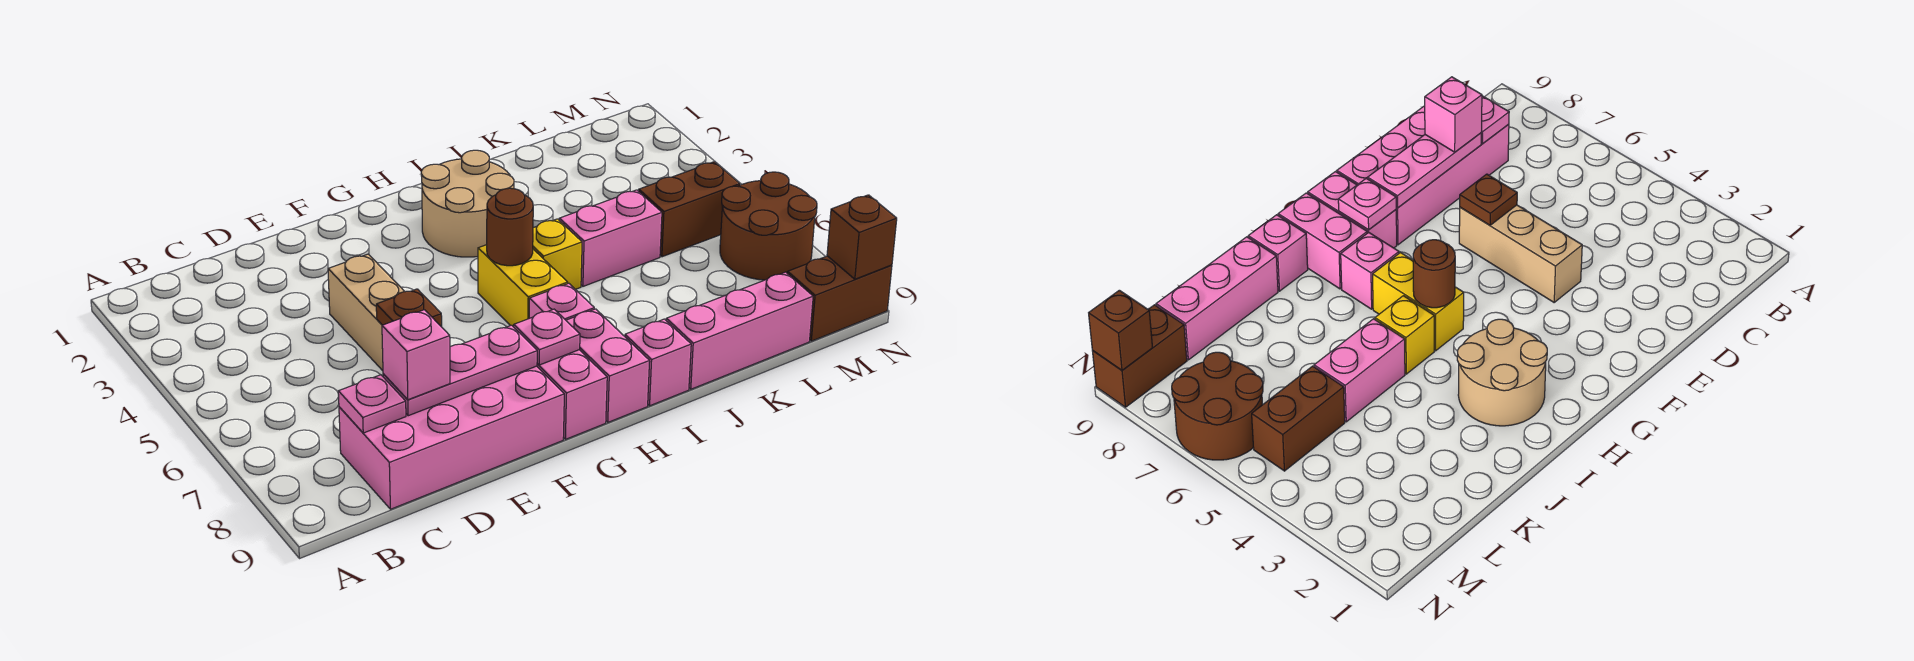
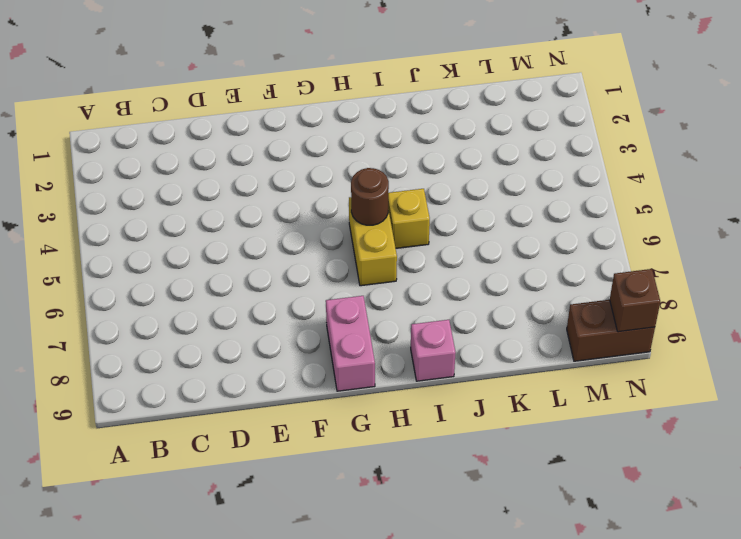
none -> pink brick C8:F9 level 1
none -> tan brick E4:E6 level 1
none -> tan round brick H2:I3 level 1

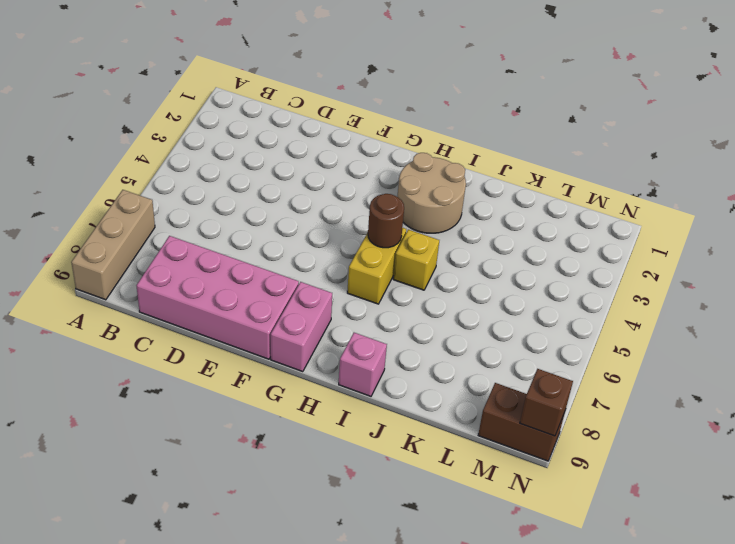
tan brick A7:A9 level 1 -> tan brick E4:E6 level 1
none -> pink brick H7 level 1
none -> pink brick H8:H9 level 1
none -> pink brick J5:K5 level 1

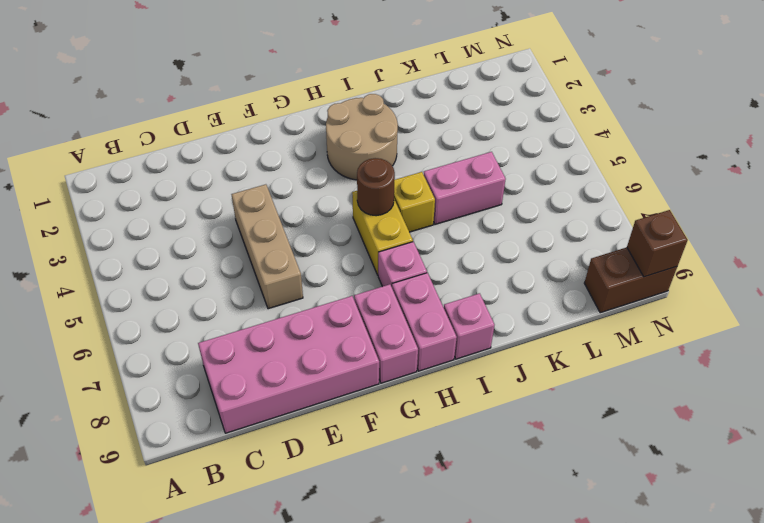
none -> pink brick J9:L9 level 1
none -> brown brick L5:M5 level 1
none -> brown round brick M6:N7 level 1

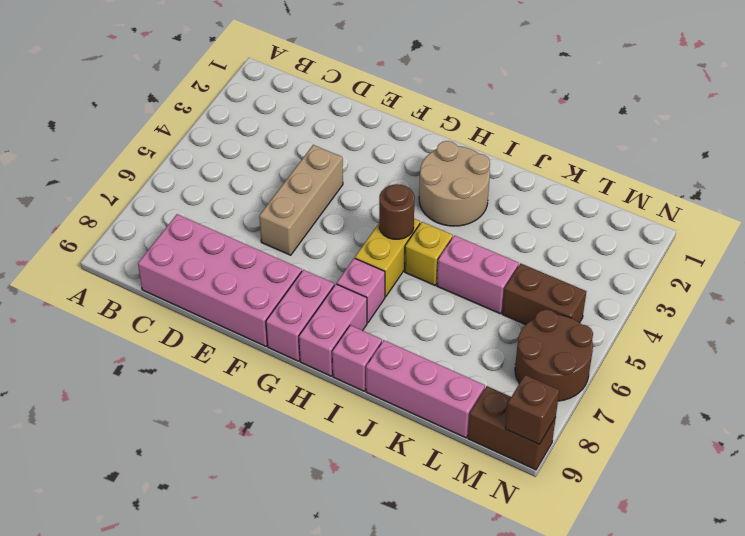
none -> pink plate C8 level 2
none -> pink plate D8:F8 level 2
none -> brown plate E6 level 2

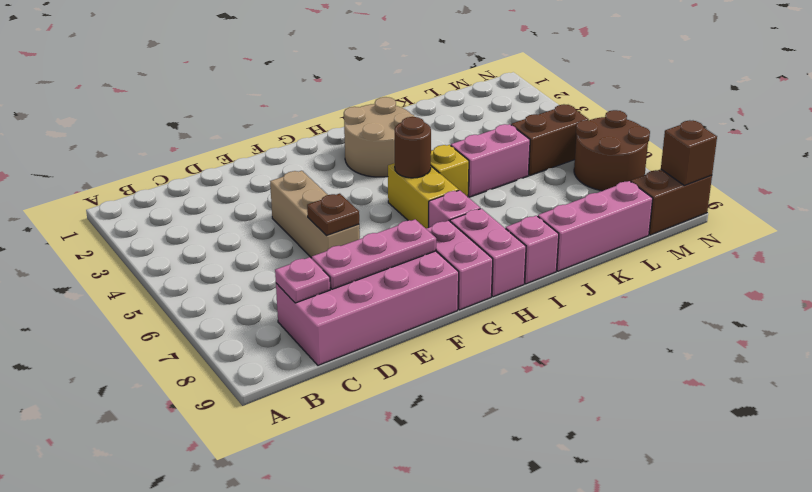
none -> pink plate G8 level 2
none -> pink brick D8 level 3

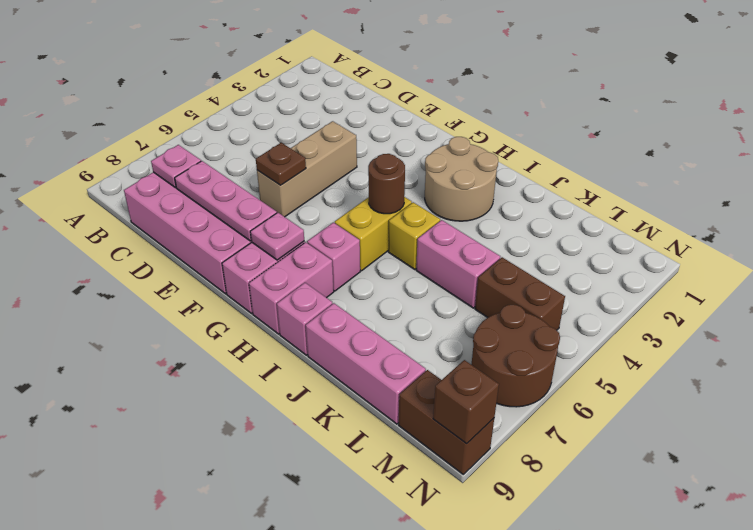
none -> pink brick D8 level 3

